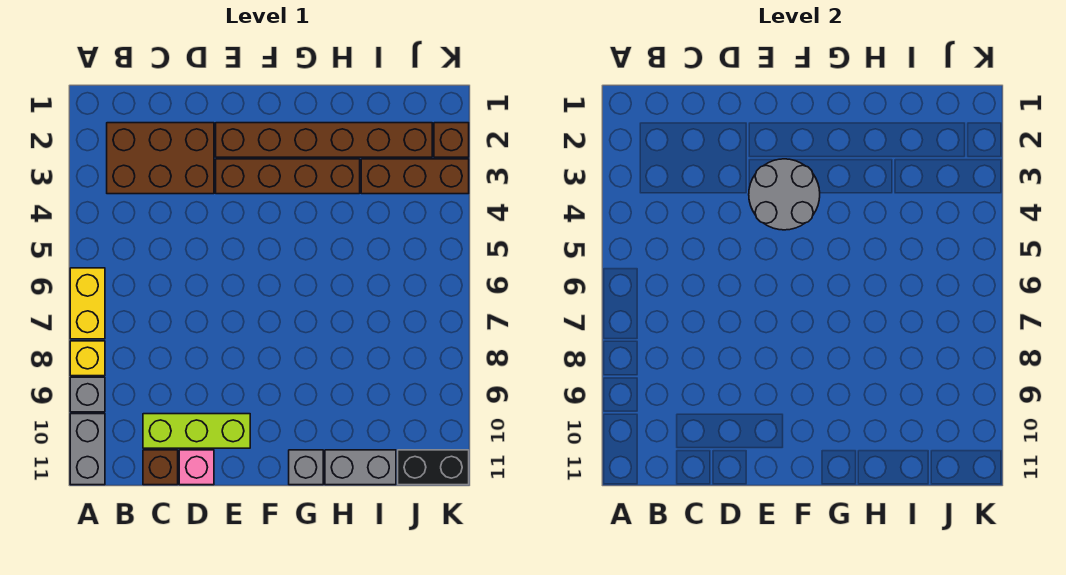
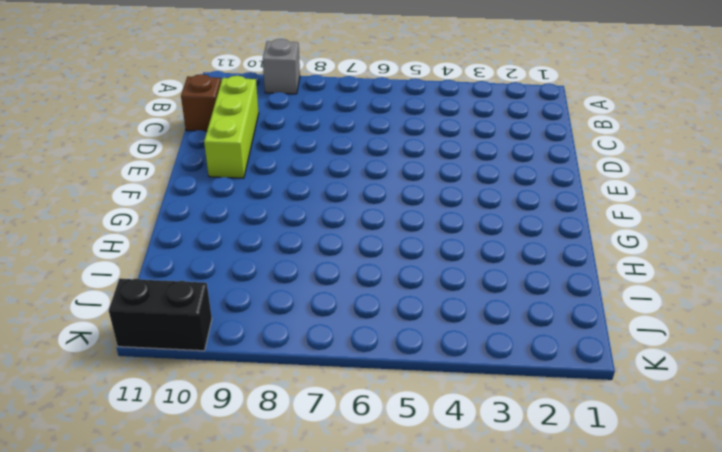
black brick K10:K11 level 1 -> black brick J11:K11 level 1
none -> yellow brick A6:A7 level 1
none -> yellow brick A8 level 1
none -> grey brick A10:A11 level 1

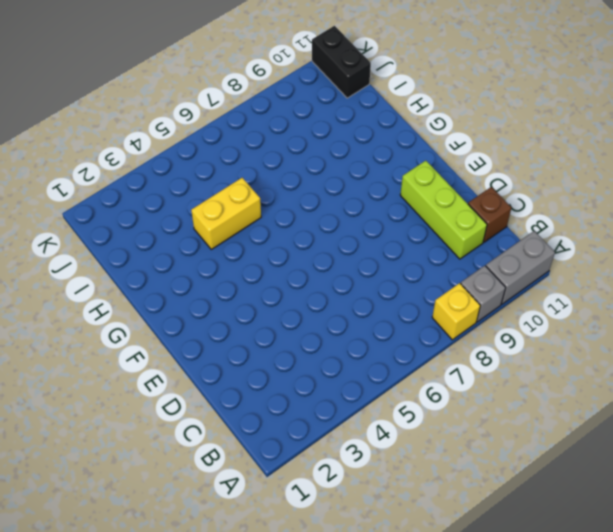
yellow brick H4:H5 level 1 -> yellow brick A6:A7 level 1
none -> brown brick B2:D3 level 1
none -> pink brick D11 level 1
none -> brown brick E2:J2 level 1

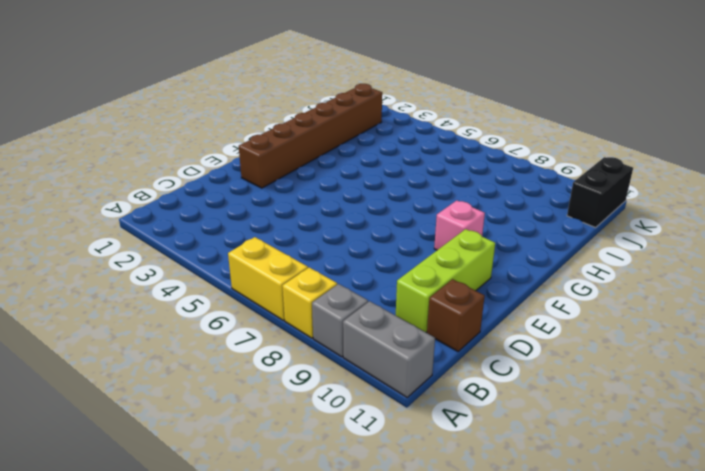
pink brick F9 level 1 -> pink brick D11 level 1
none -> brown brick B2:D3 level 1
none -> brown brick E3:H3 level 1
none -> grey brick G11 level 1

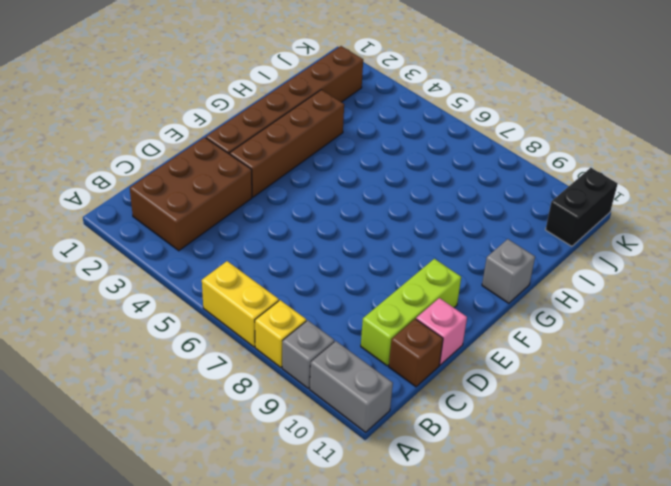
none -> grey brick H11:I11 level 1
none -> brown brick I3:K3 level 1
none -> brown brick K2 level 1

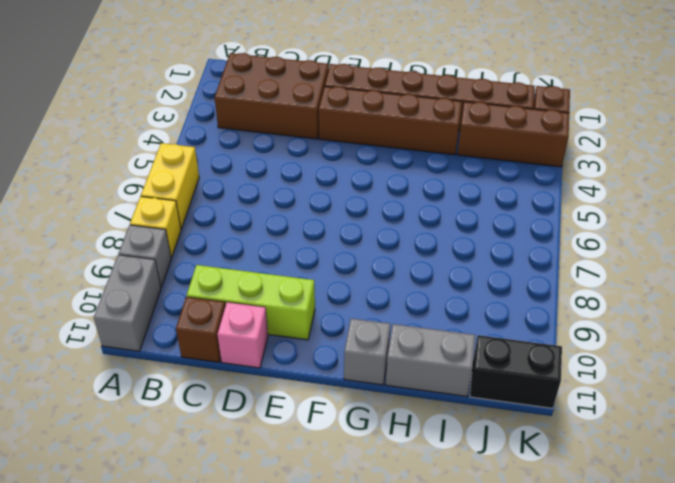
none -> grey round brick E3:F4 level 2

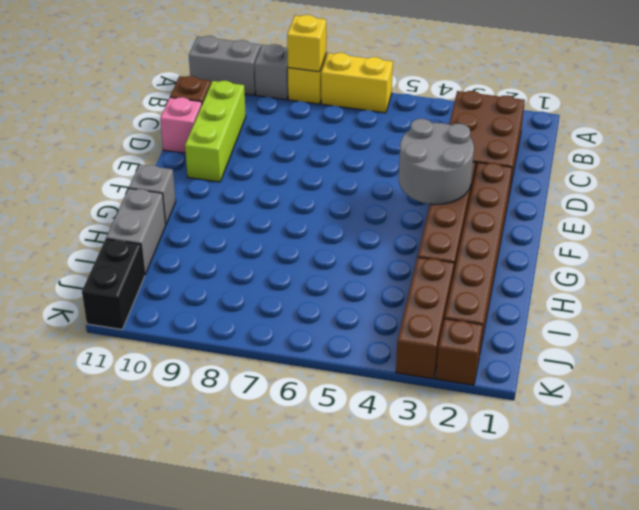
yellow brick A8 level 2 -> none

